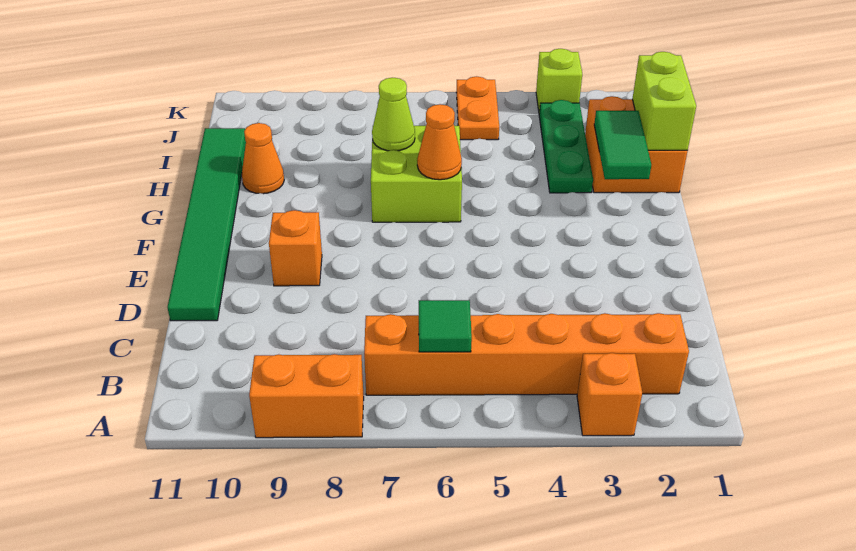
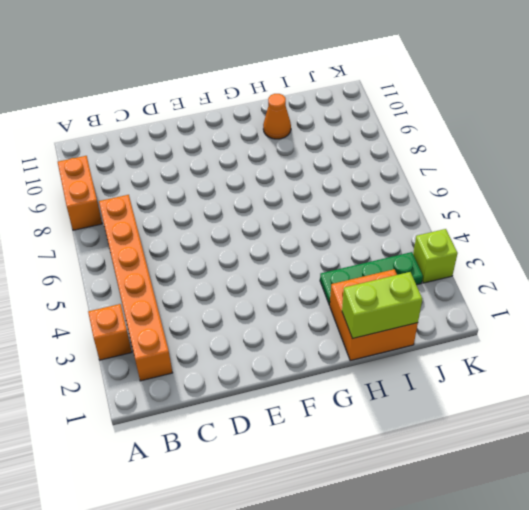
none -> green tile D11:I11 level 1
none -> orange brick E9 level 1
none -> lime brick G6:H7 level 1

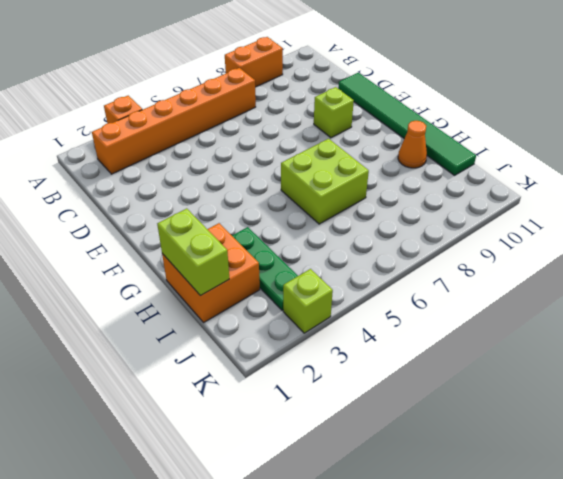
lime brick E9 level 1 -> orange brick E9 level 1
none -> orange plate J5:K5 level 1
none -> green tile B6 level 2
none -> green tile G2:H2 level 2

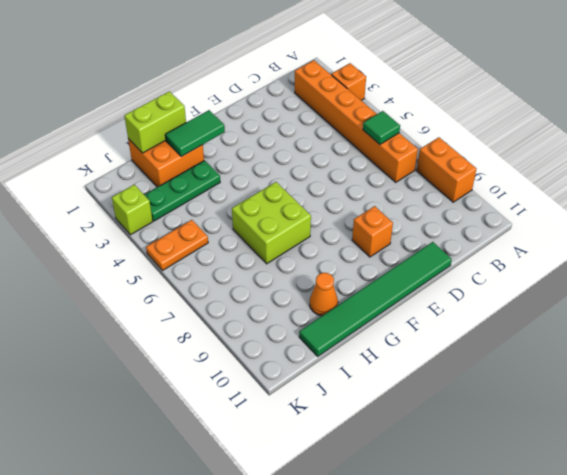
none -> orange cone G6 level 2
none -> lime cone H7 level 2

